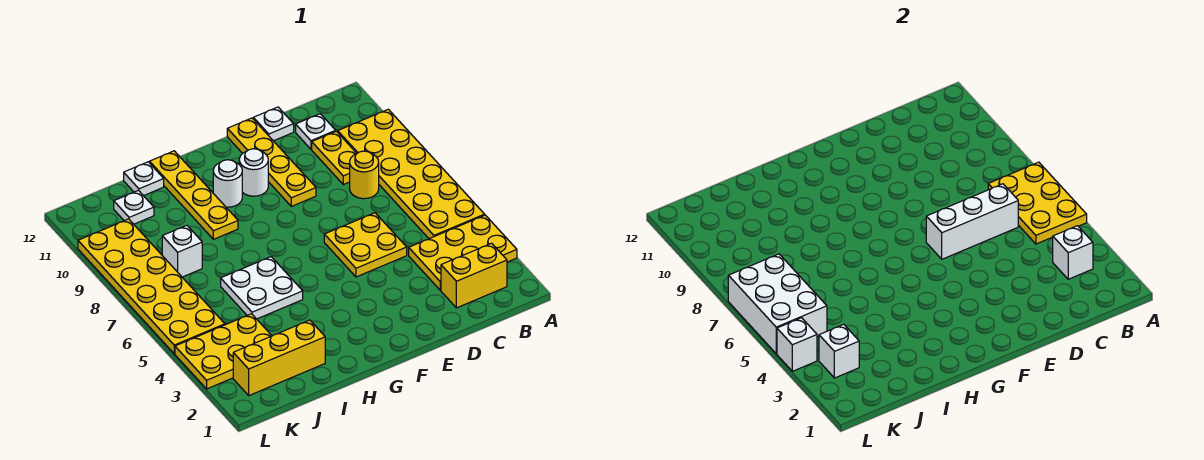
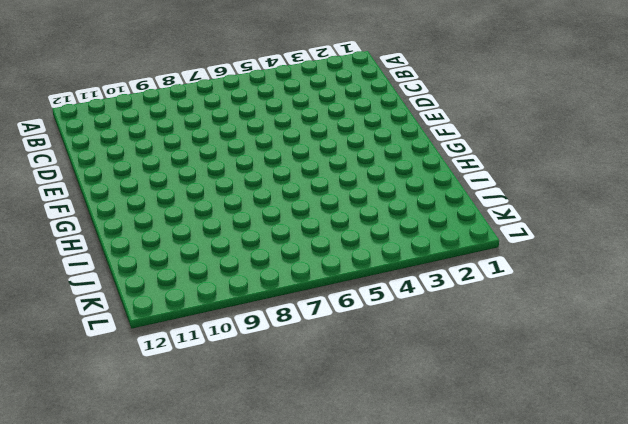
none -> yellow plate A3:C4 level 1
none -> yellow plate A5:B10 level 1
none -> yellow brick B2:C2 level 1

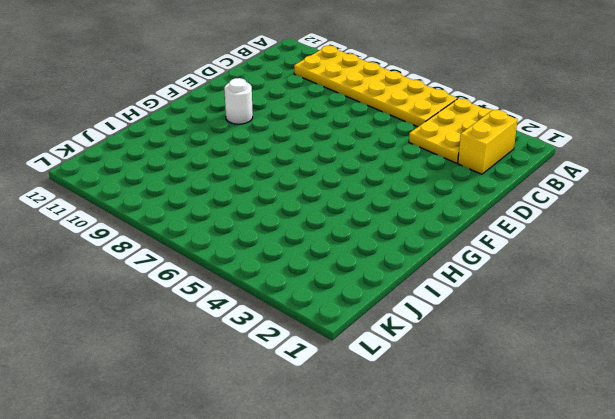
none -> yellow round brick C8 level 1
none -> yellow plate C9:C10 level 1
none -> white plate C11 level 1

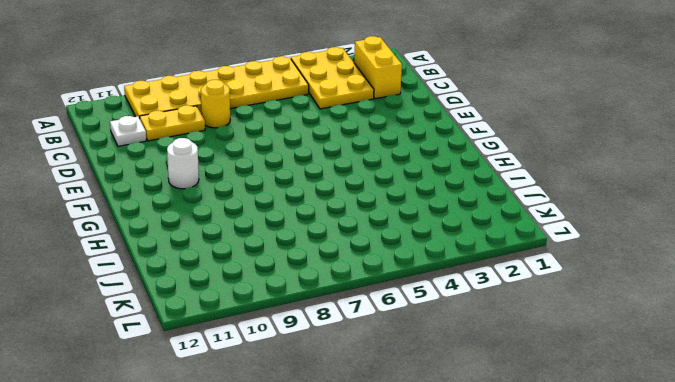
none -> yellow plate D5:E6 level 1
none -> white plate D12 level 1
none -> yellow plate E9:E12 level 1

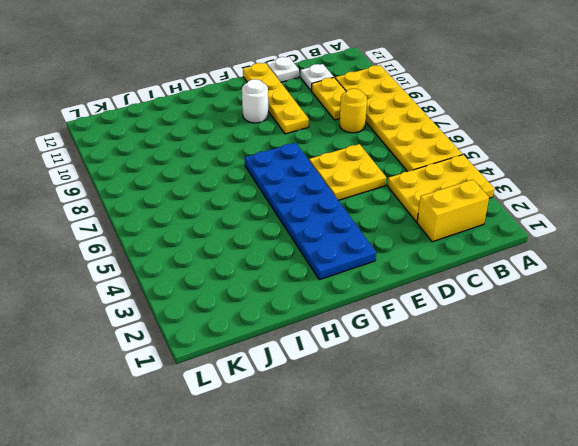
blue plate F2:G7 level 1 -> none
none -> white round brick G10 level 1
none -> white plate H5:I6 level 1
none -> yellow plate H9:H12 level 1

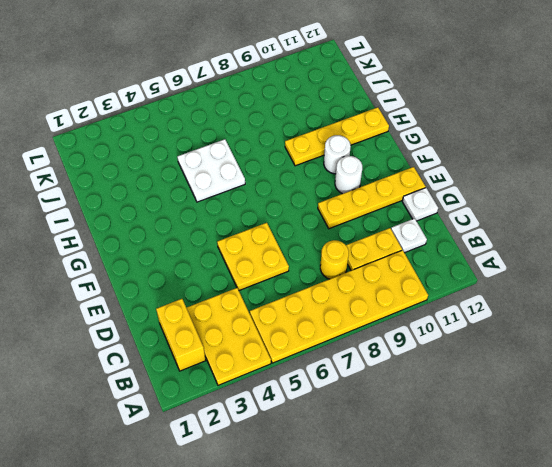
none -> yellow brick I2:K2 level 1
none -> white plate I12 level 1
none -> yellow plate J3:L4 level 1

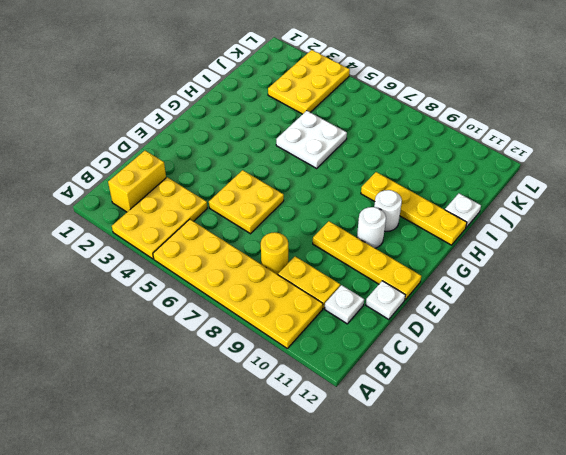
none -> yellow brick I2:K2 level 1
none -> white brick J8 level 1
none -> white plate J11 level 1

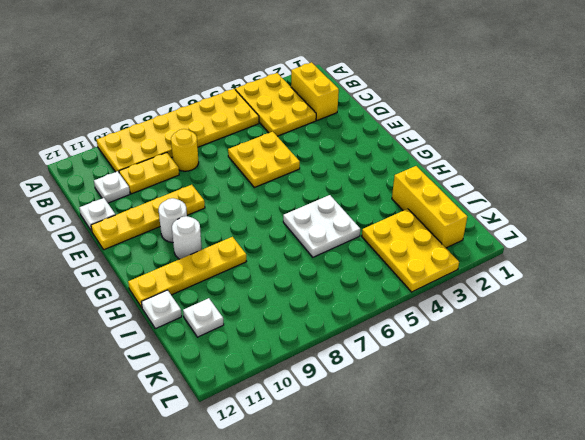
none -> white brick J8 level 1
none -> yellow plate K5:L10 level 1
none -> yellow plate A5:B7 level 2

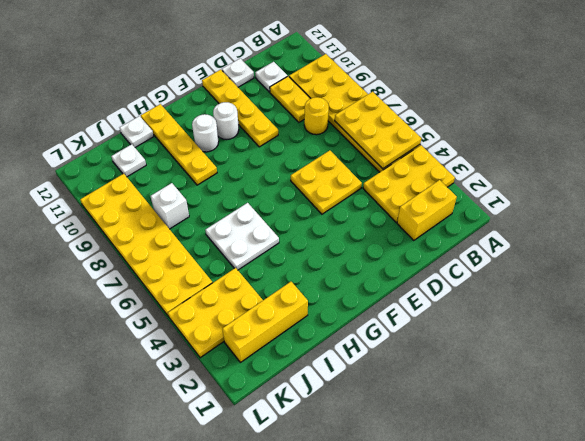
none -> white brick B3 level 2
none -> white brick C6:E6 level 2
none -> white brick K3 level 2

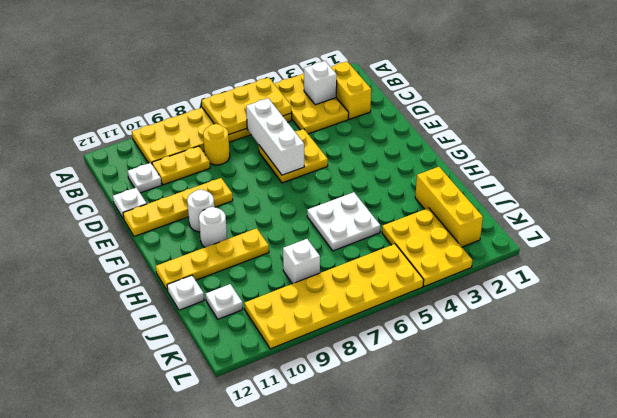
none -> white brick K3 level 2
none -> white brick K5:L7 level 2
none -> white brick L4 level 2

